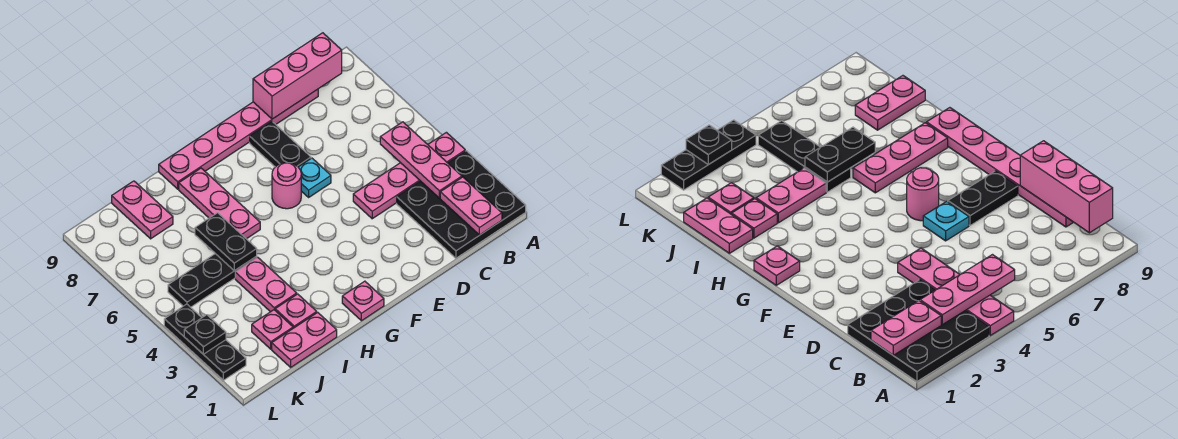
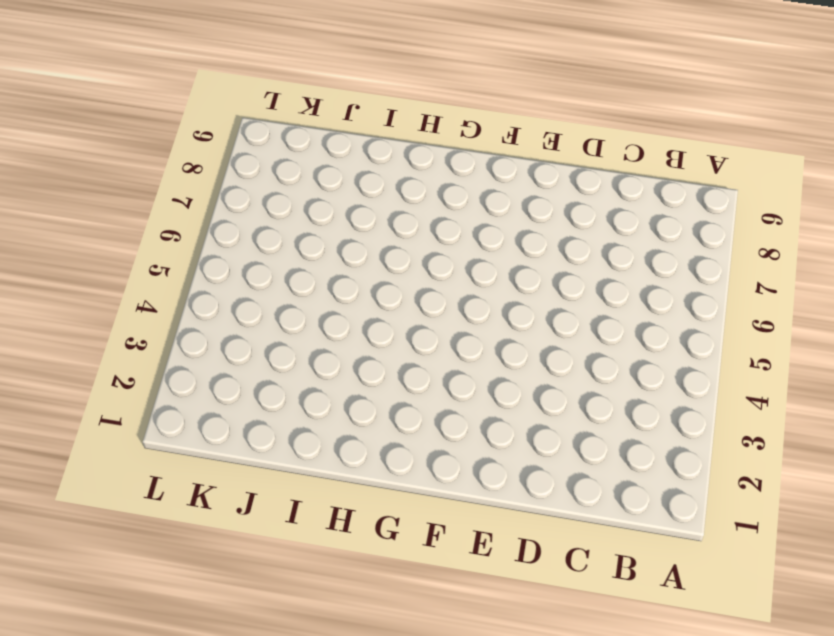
none -> black plate A1:C3 level 1
none -> pink plate A4:D4 level 1
none -> pink plate C9:H9 level 1

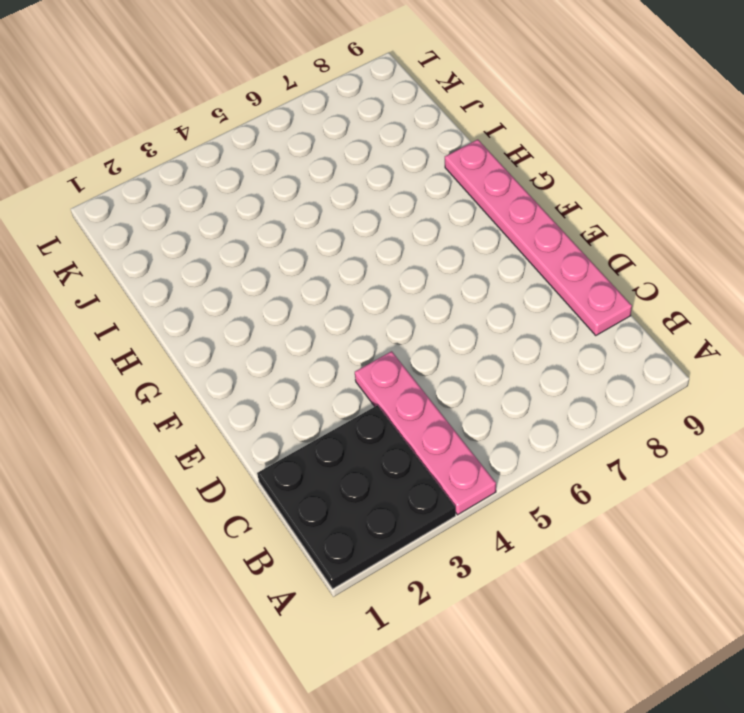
none -> cyan plate E6 level 1
none -> black plate E7:E8 level 1
none -> pink round brick F6 level 1

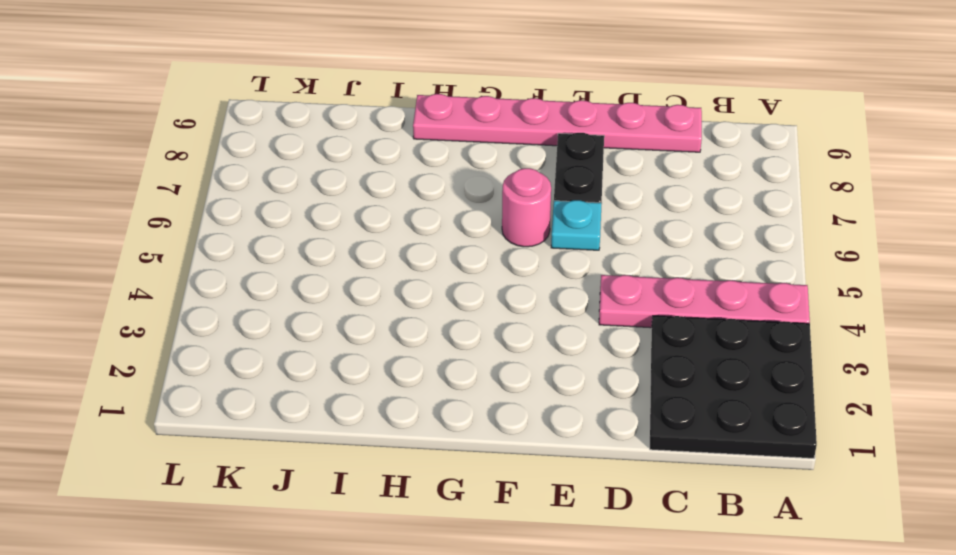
none -> pink plate G1 level 1
none -> pink plate H6:H8 level 1
none -> pink plate I1:J1 level 1

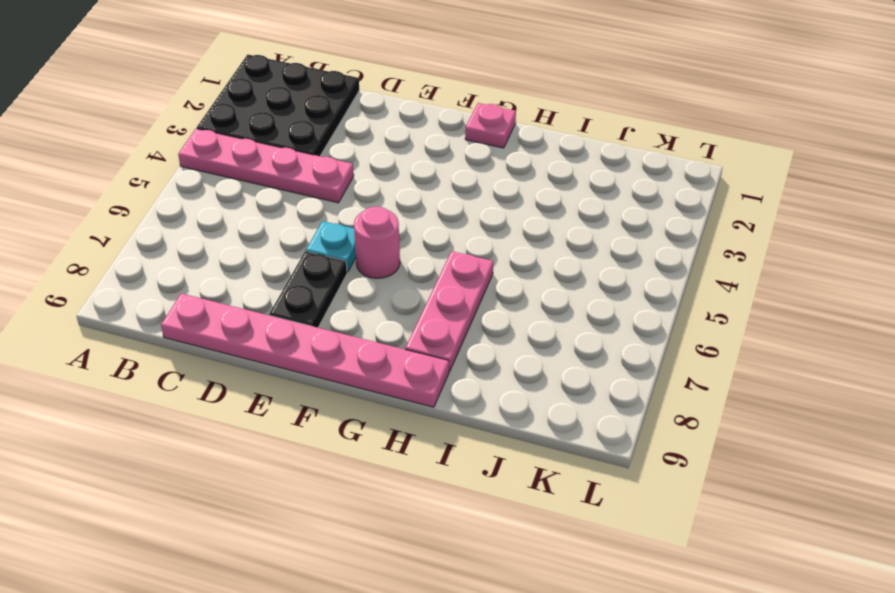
none -> pink plate I1:J1 level 1
none -> pink plate I2 level 1
none -> pink plate I3:I4 level 1

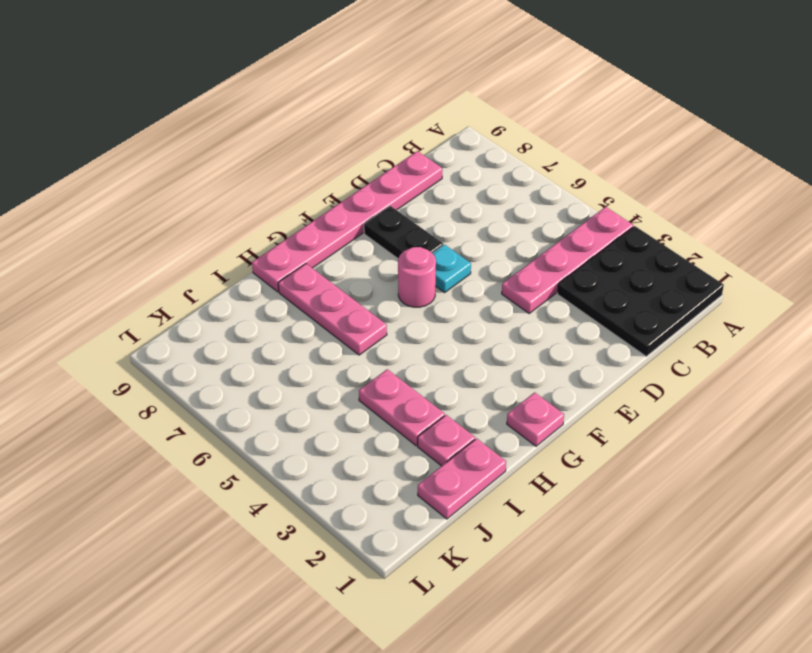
none -> black plate I5:K5 level 1
none -> pink plate J2 level 1
none -> pink plate J8:J9 level 1

